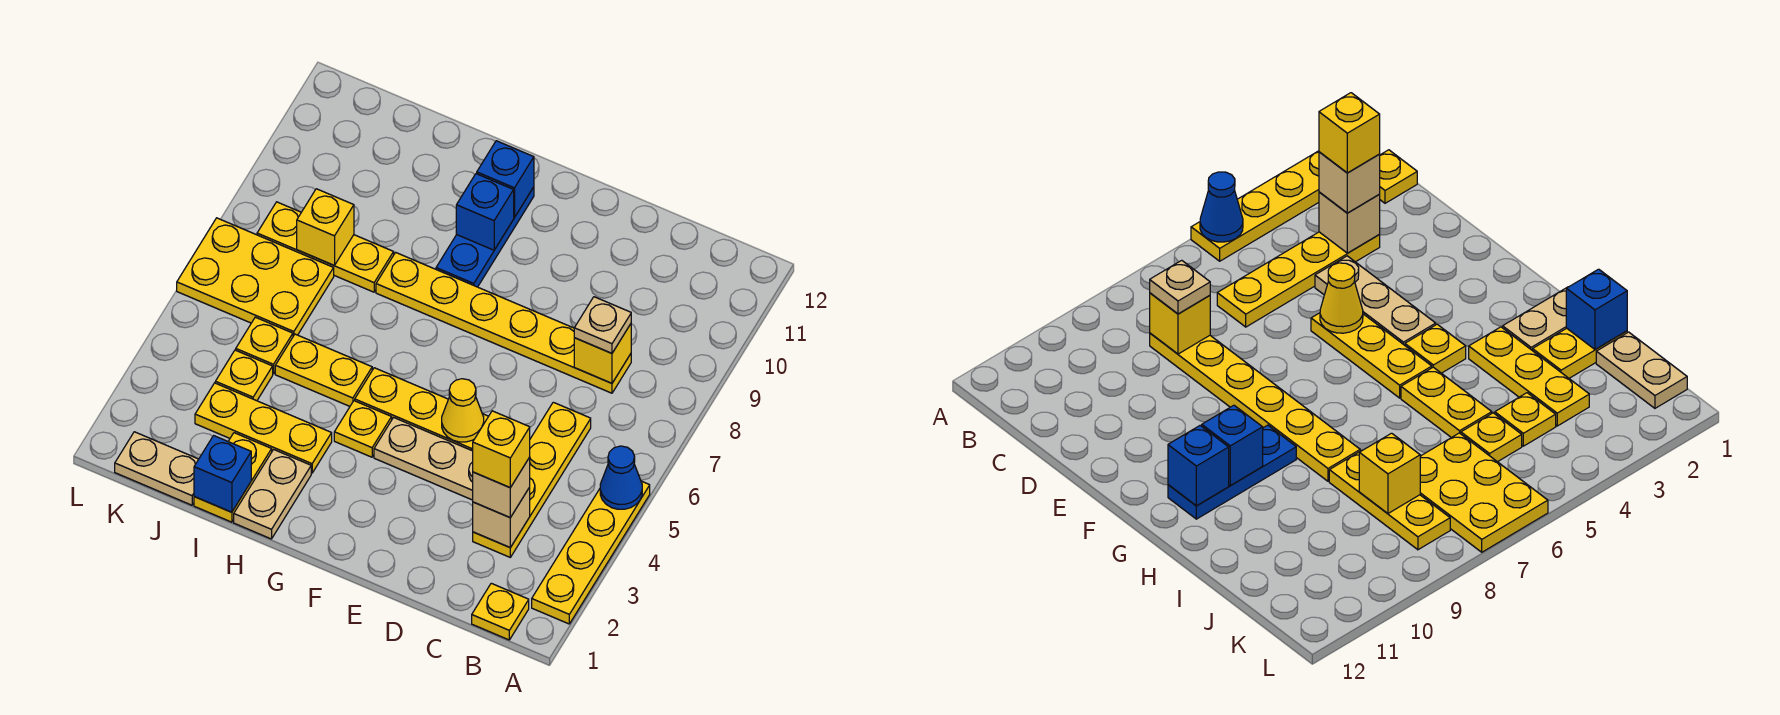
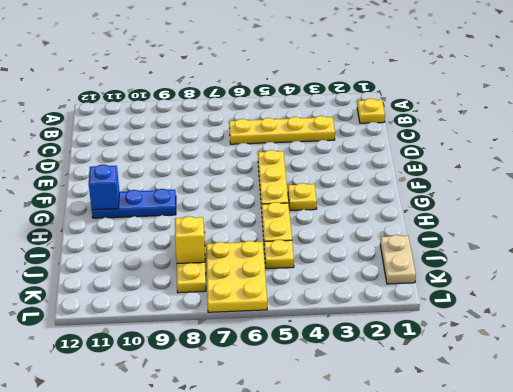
none -> yellow plate A2:A5 level 1
none -> yellow plate C8:H8 level 1
none -> tan plate D4:F4 level 1

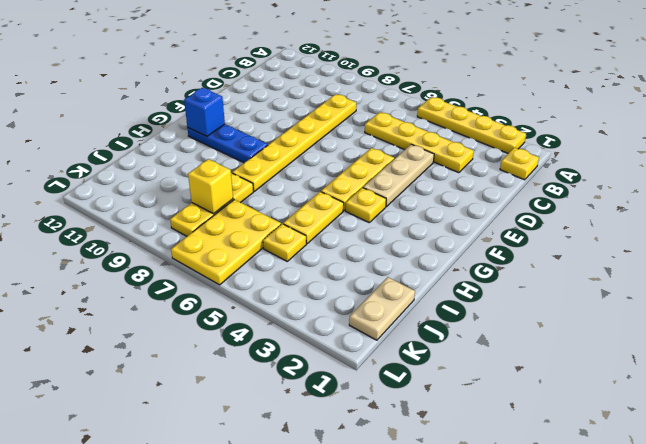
none -> tan plate H1:H2 level 1
none -> yellow plate H3:J3 level 1
none -> yellow plate I1:I2 level 1

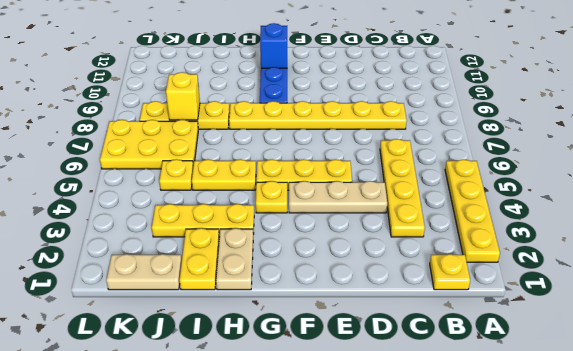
none -> yellow plate J4 level 1
none -> blue cone A5 level 2
none -> tan brick C3 level 2

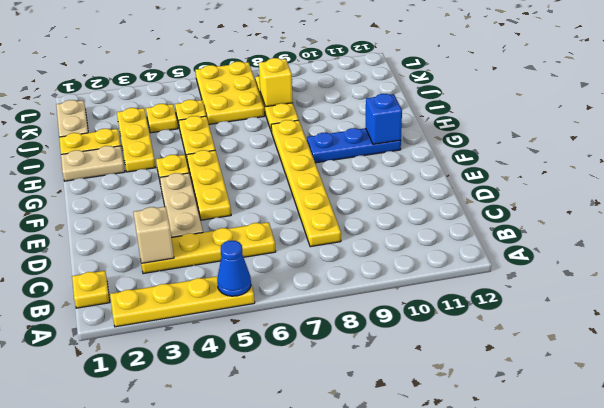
none -> yellow brick C8 level 2
none -> yellow cone E5 level 2
none -> blue brick G10 level 2

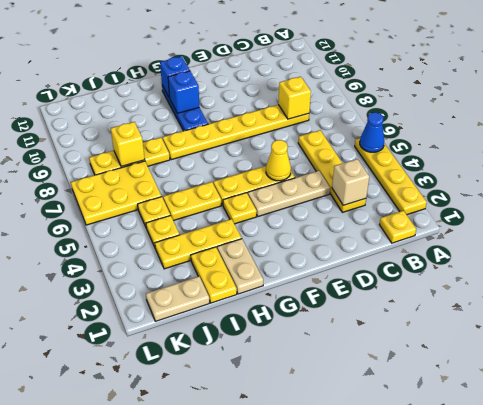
none -> blue brick I1 level 2
none -> tan brick C3 level 3
none -> tan plate C8 level 3

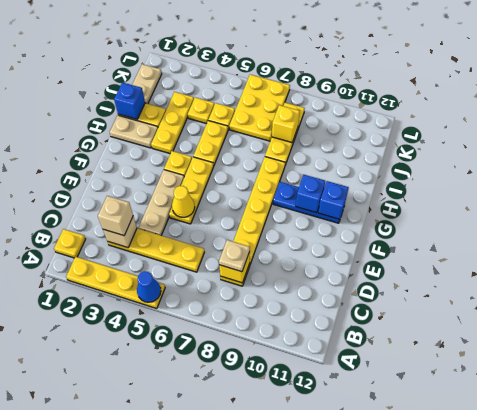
none -> yellow brick C3 level 4

